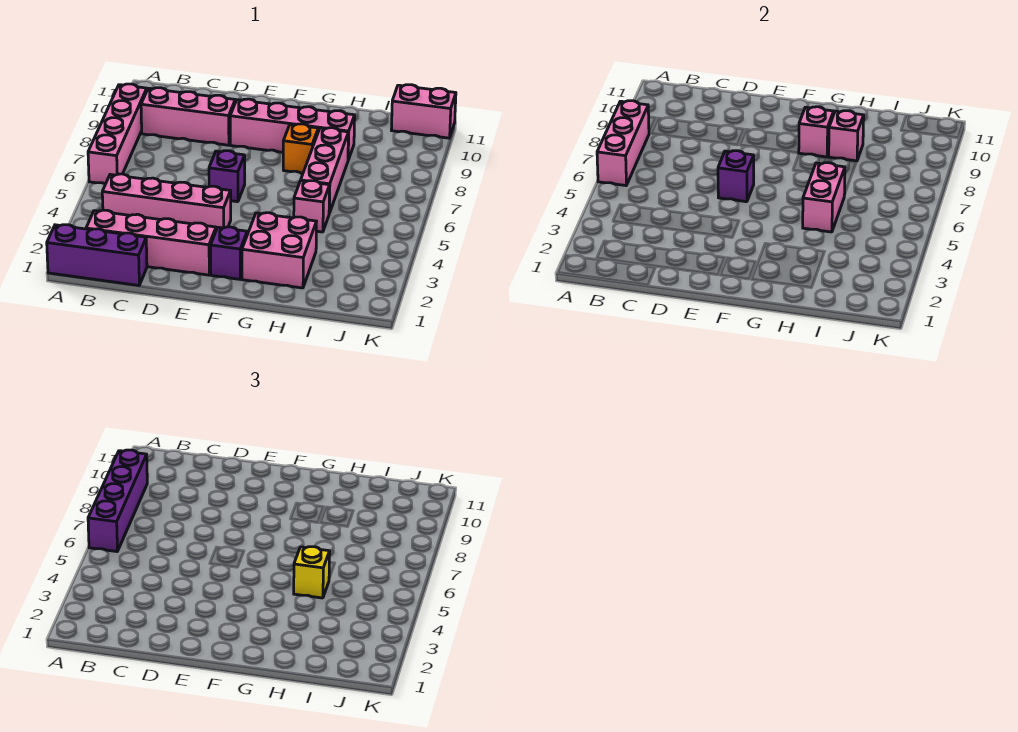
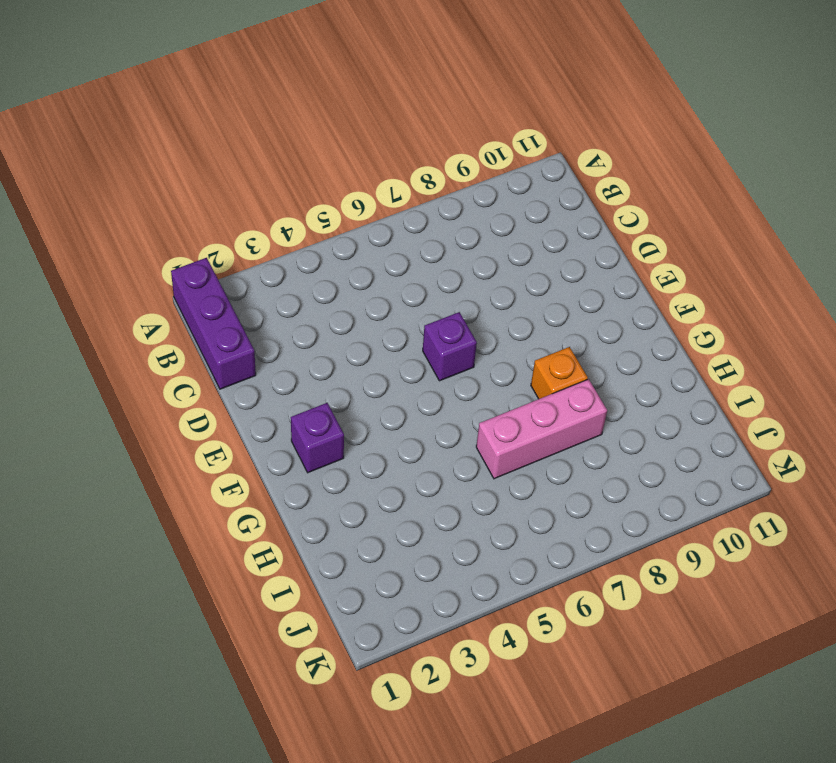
none -> pink brick A6:A9 level 1
none -> pink brick B2:E2 level 1
none -> pink brick B4:E4 level 1

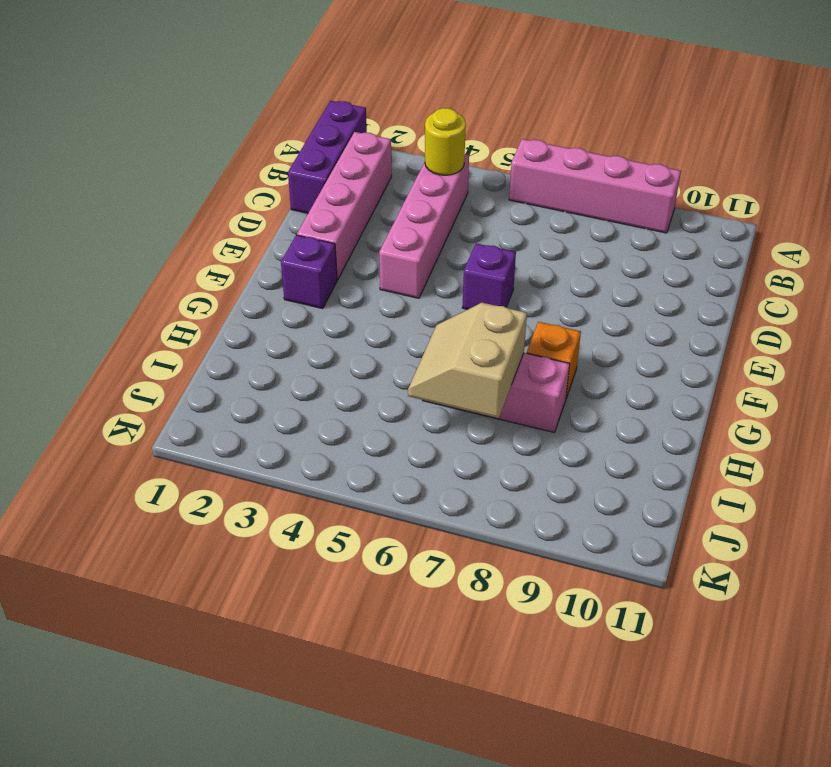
yellow round brick B4 level 2 -> none
tan slope H6:I7 level 2 top 7 -> pink brick H5:H6 level 2
none -> pink brick B9:D9 level 1
none -> pink brick E9:H9 level 1
none -> pink brick G2:H3 level 1

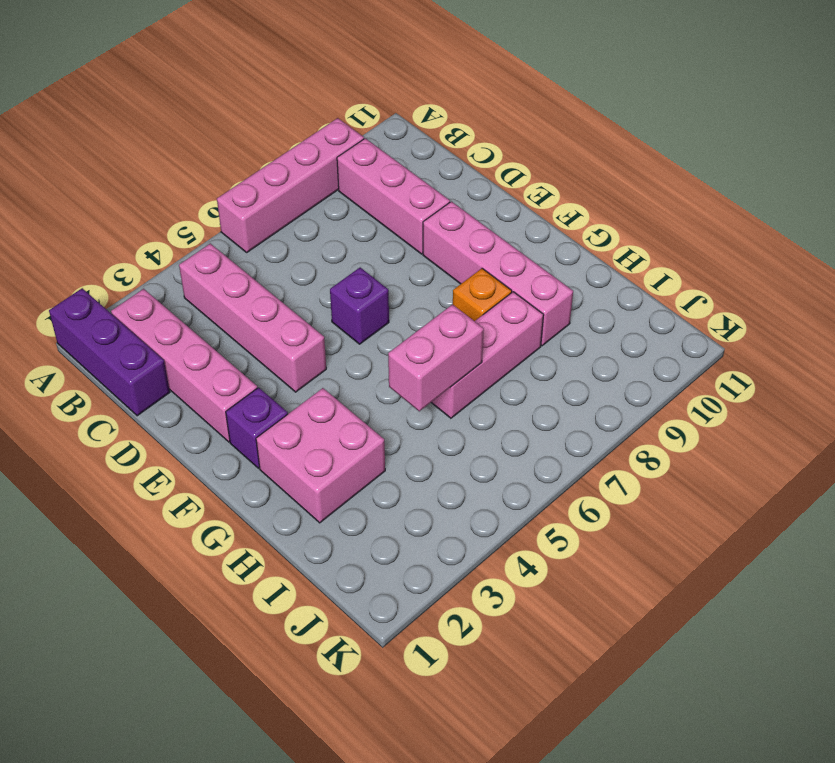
none -> pink brick H5 level 1
none -> pink brick J11:K11 level 1
none -> pink brick A6:A8 level 2

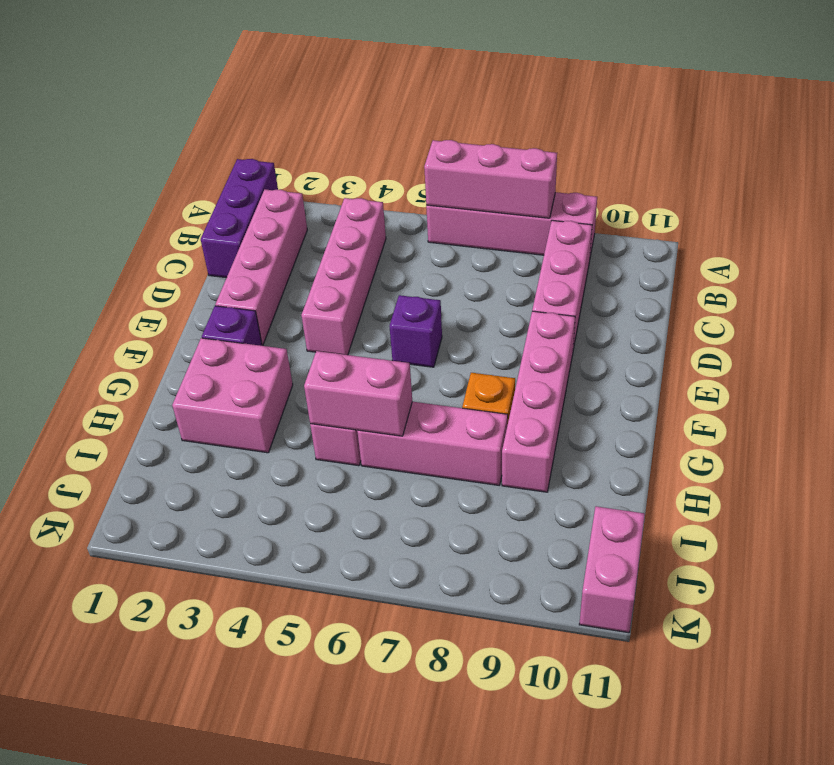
none -> purple brick E6 level 2
none -> pink brick G9 level 2
none -> pink brick H9 level 2

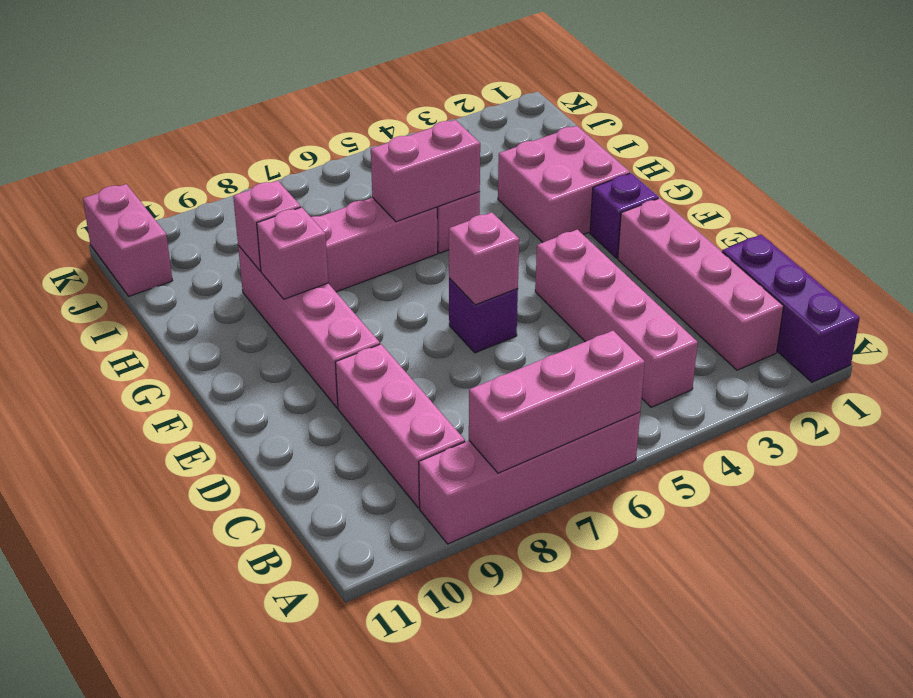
pink brick E6 level 2 -> purple brick E6 level 2
none -> orange brick G8 level 1
none -> purple brick A6:A9 level 3
none -> yellow brick H5 level 3

